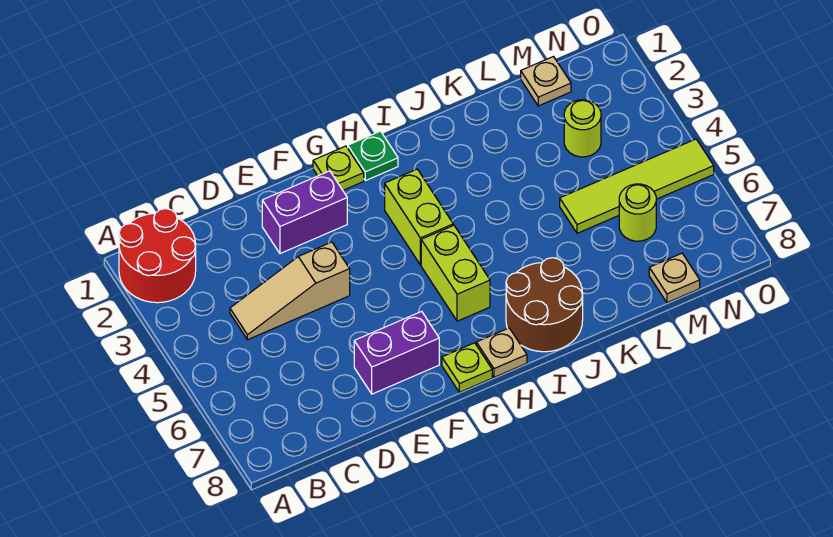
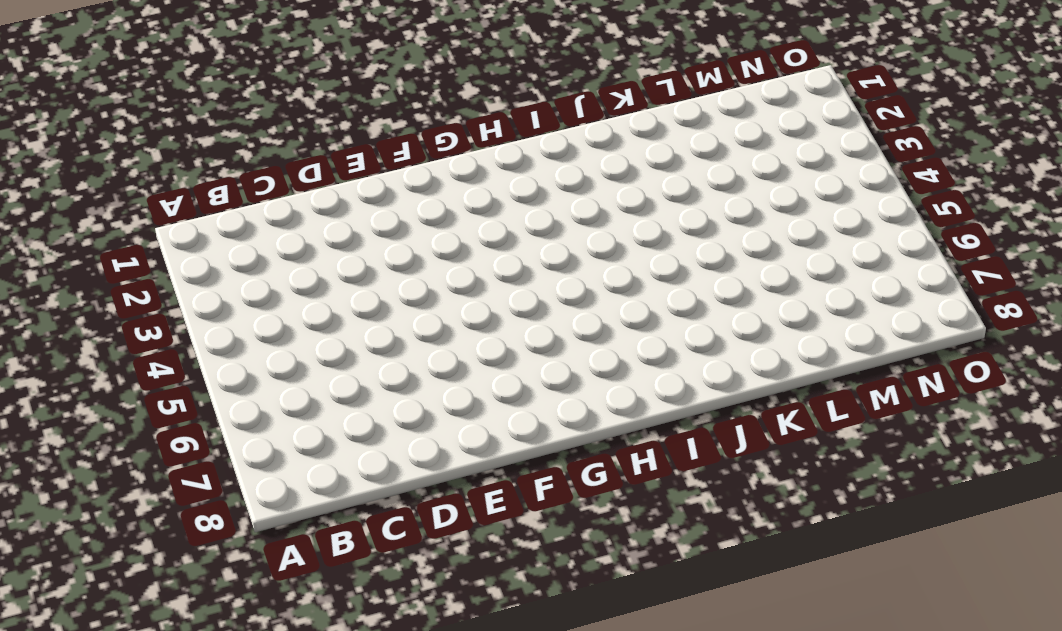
none -> red round brick A1:B2 level 1
none -> tan slope C4:E4 level 1 top E
none -> purple brick E2:F2 level 1

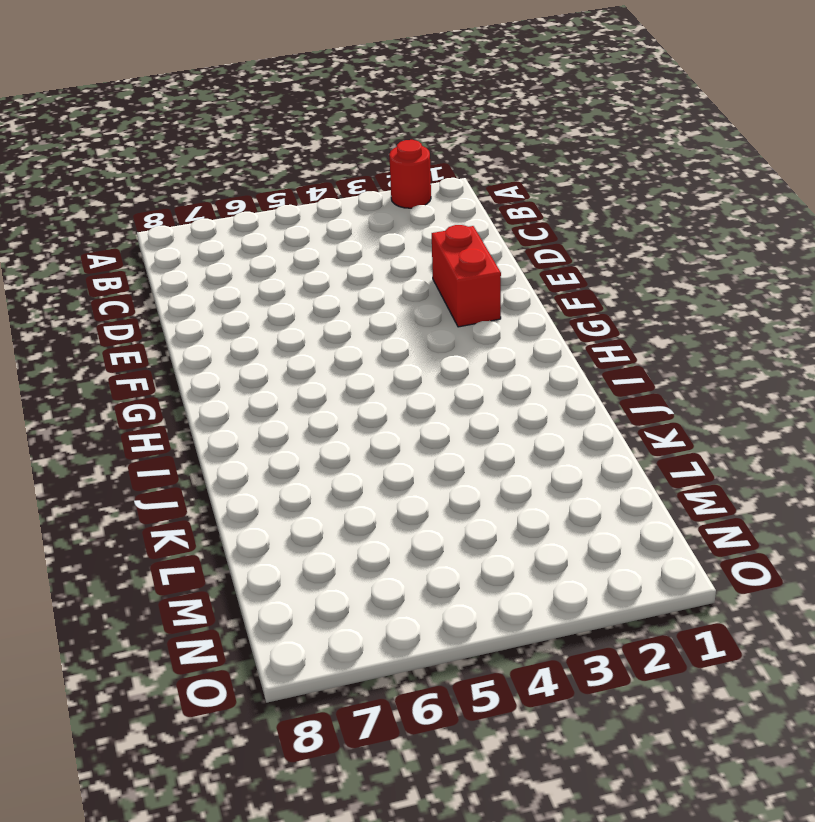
red round brick A2 level 1 -> red round brick A1:B2 level 1
red brick E2:F2 level 1 -> purple brick E2:F2 level 1
none -> tan slope C4:E4 level 1 top E
none -> purple brick E7:F7 level 1
none -> lime plate G1 level 1

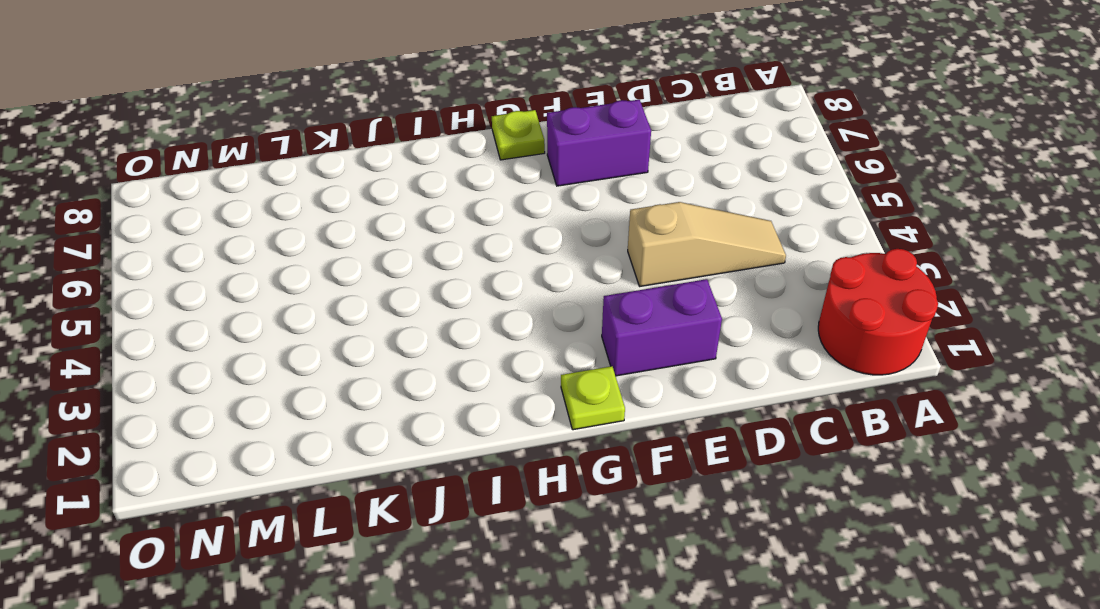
none -> green plate H1 level 1
none -> lime brick H3:H4 level 1
none -> lime brick H5:H6 level 1

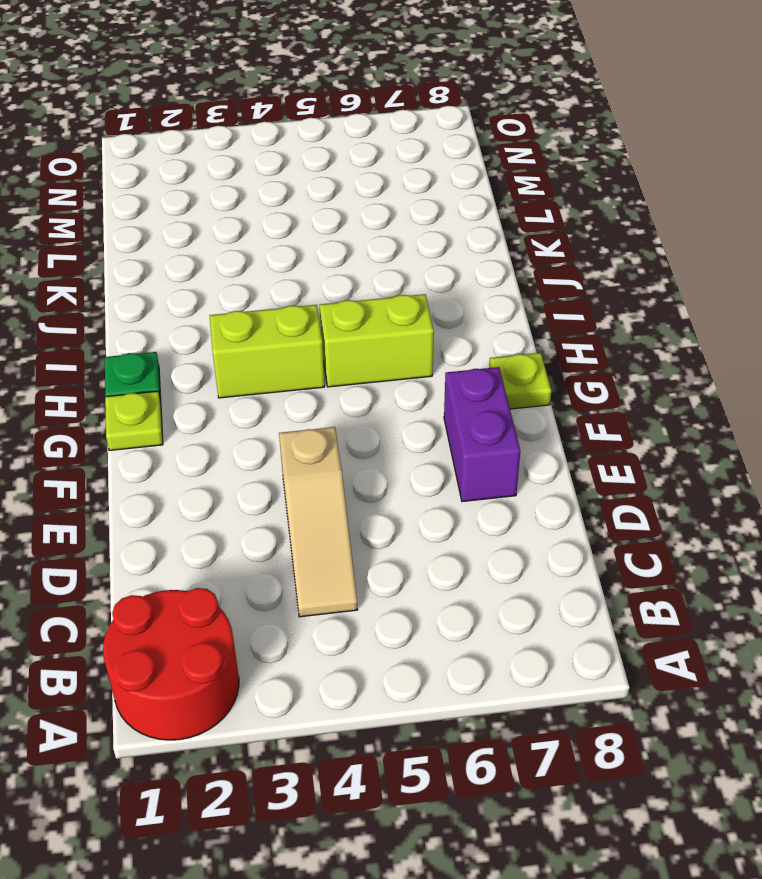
none -> purple brick E2:F2 level 1
none -> tan plate H8 level 1
none -> brown round brick I7:J8 level 1

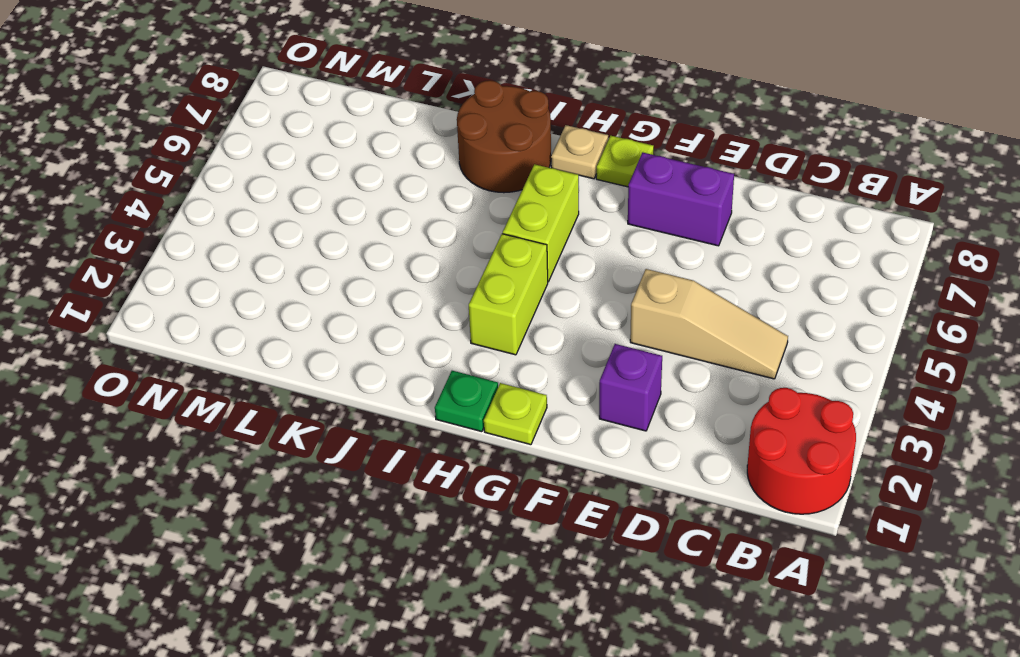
purple brick E2 level 1 -> purple brick E2:F2 level 1
none -> lime tile L5:O5 level 1
none -> tan plate M1 level 1
none -> lime round brick M3 level 1

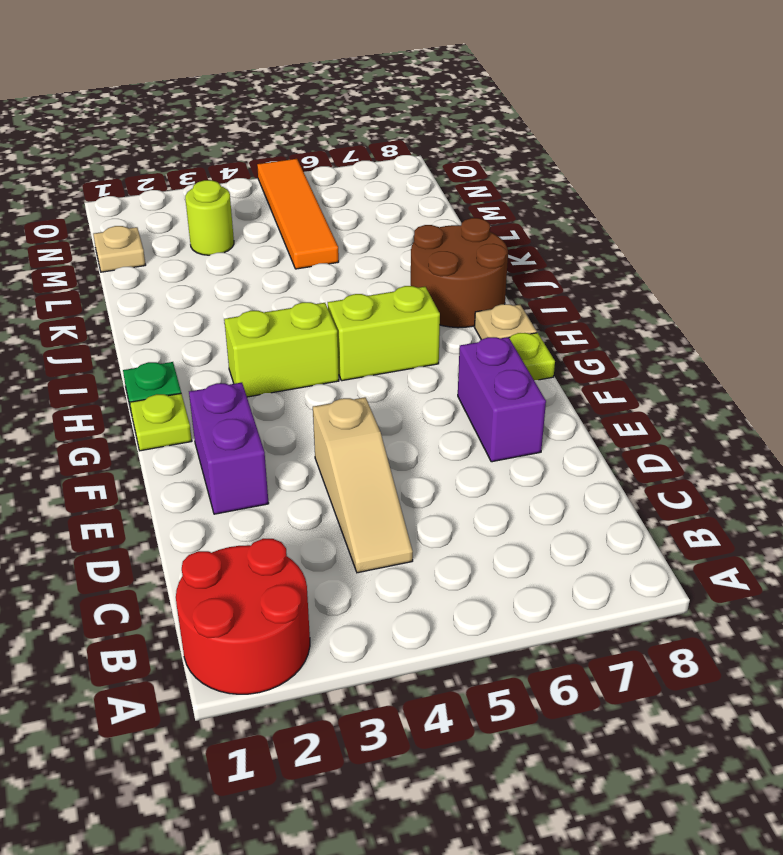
orange tile L5:O5 level 1 -> lime tile L5:O5 level 1
none -> lime round brick M6 level 1
none -> tan plate M8 level 1

